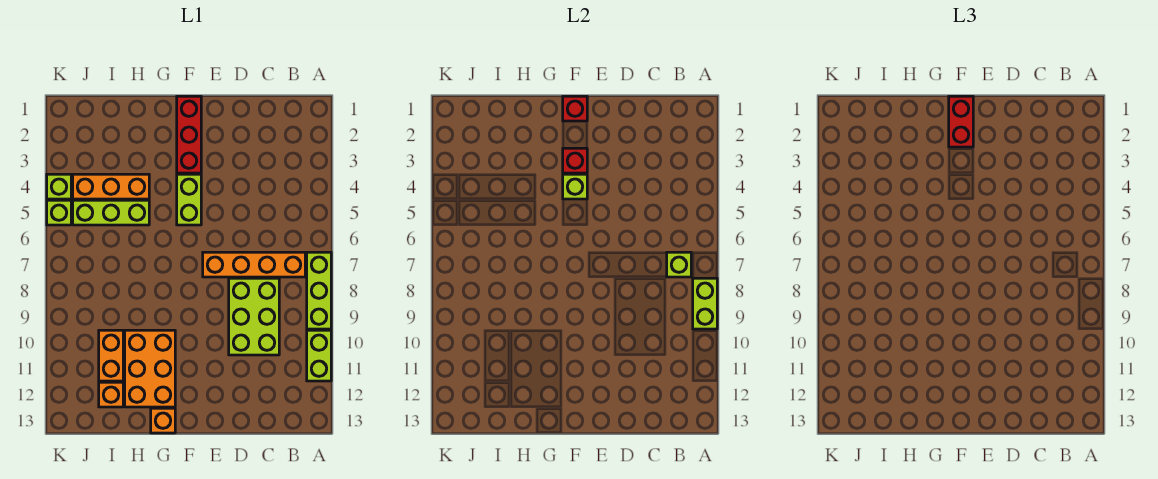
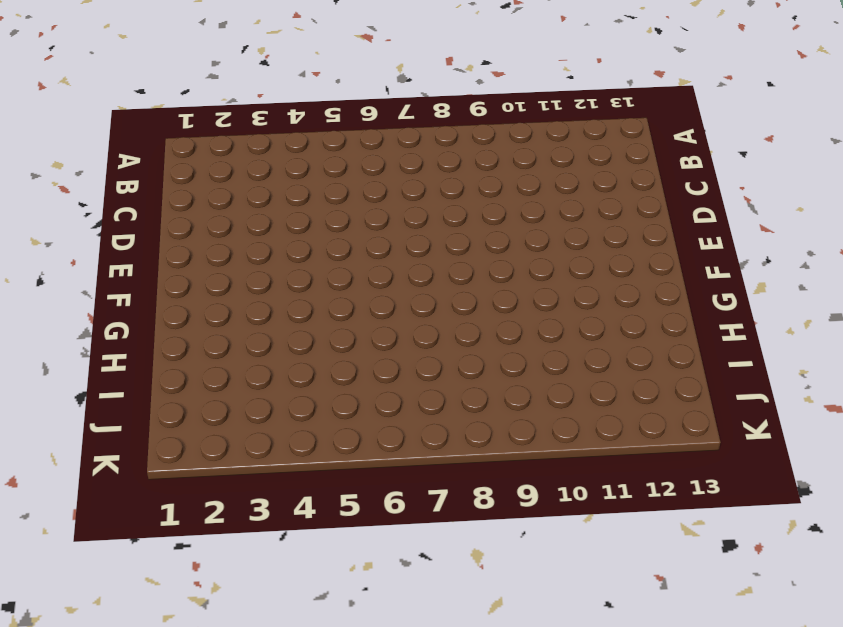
none -> lime brick A7:A9 level 1
none -> lime brick A10:A11 level 1
none -> orange brick B7:E7 level 1

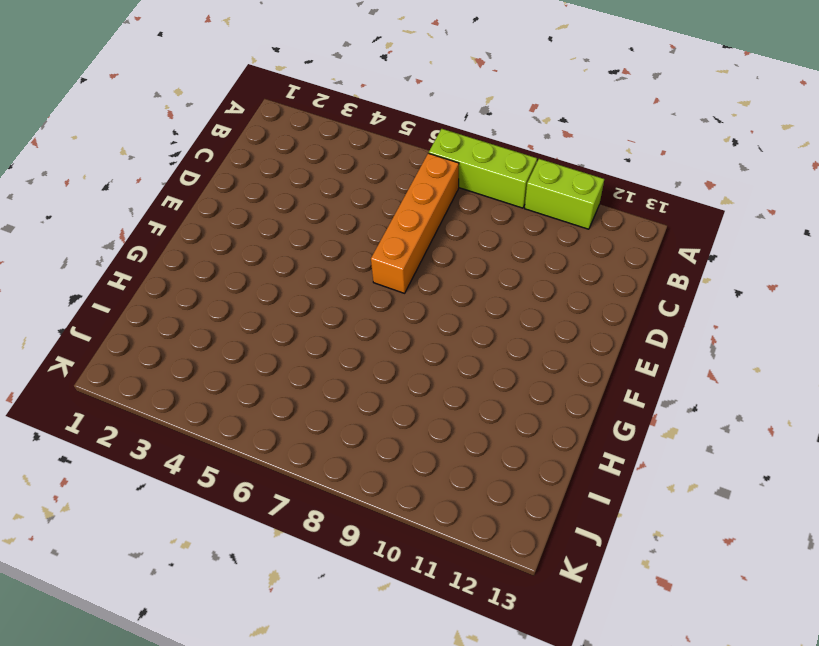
none -> lime brick C8:D10 level 1
none -> red brick F1:F3 level 1
none -> lime brick F4:F5 level 1

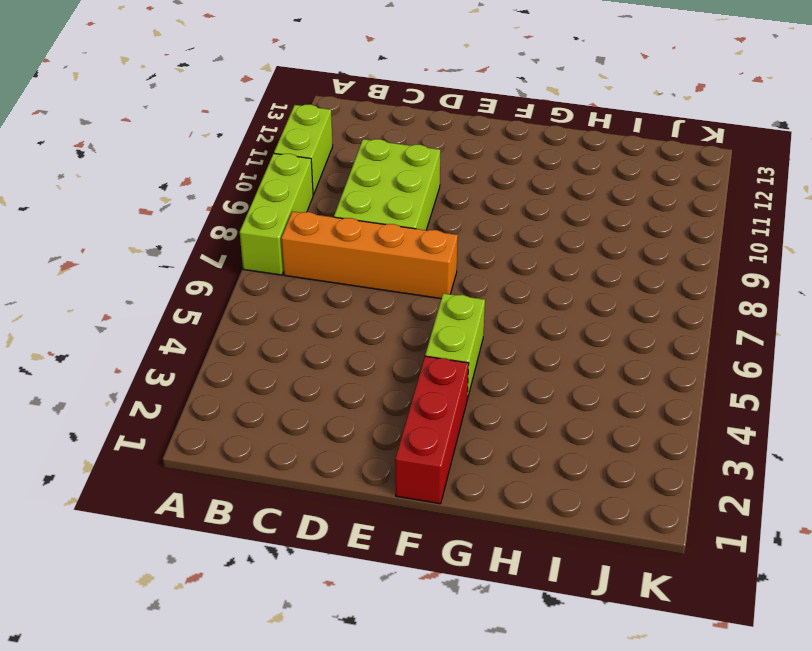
none -> orange brick G10:H12 level 1
none -> orange brick G13 level 1
none -> orange brick H4:J4 level 1

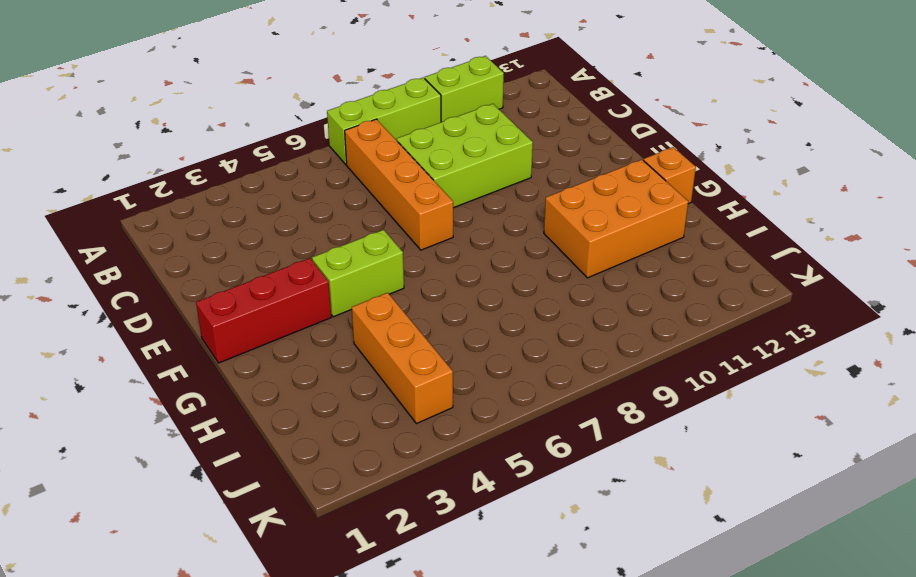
none -> lime brick H5:J5 level 1
none -> orange brick I10:I11 level 1
none -> orange brick I12 level 1

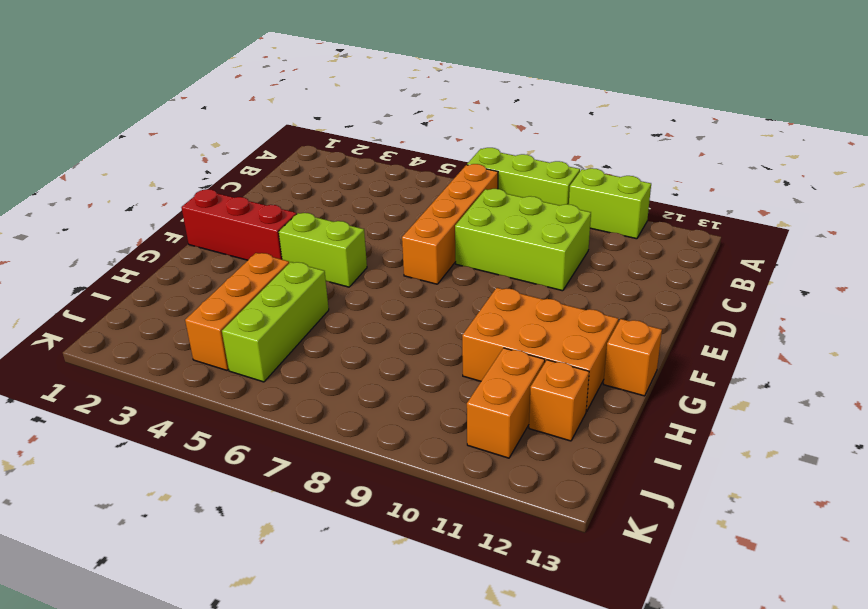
orange brick I11:J11 level 1 -> orange brick I10:I11 level 1
none -> lime brick K4 level 1
none -> lime brick K5 level 1
none -> lime brick A8:A9 level 2

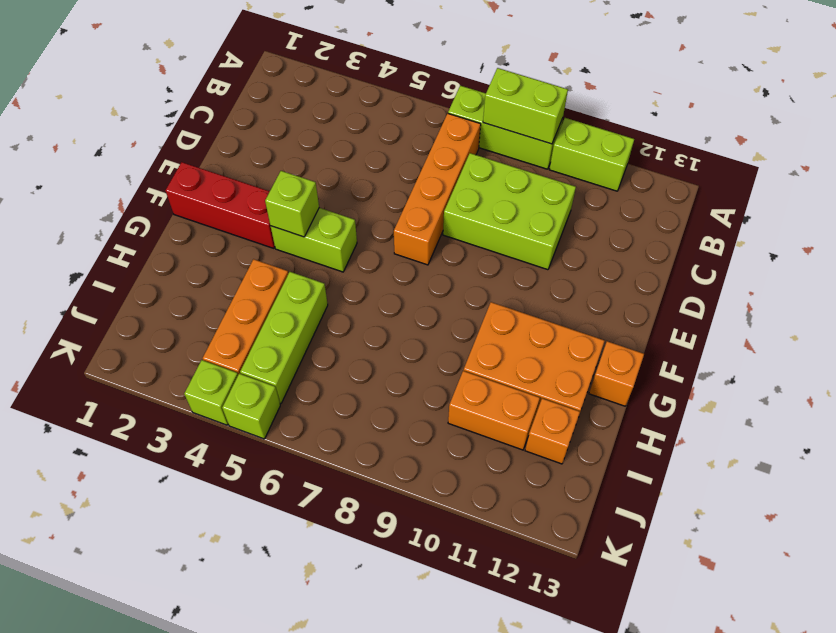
none -> lime brick B7 level 2
none -> red brick F1 level 2
none -> red brick F3 level 2

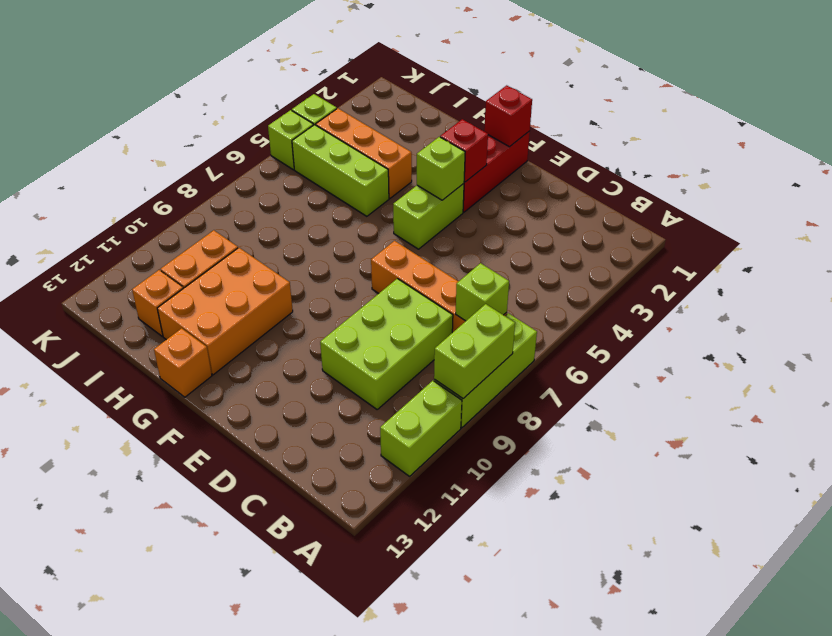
none -> red brick F1:F2 level 3

